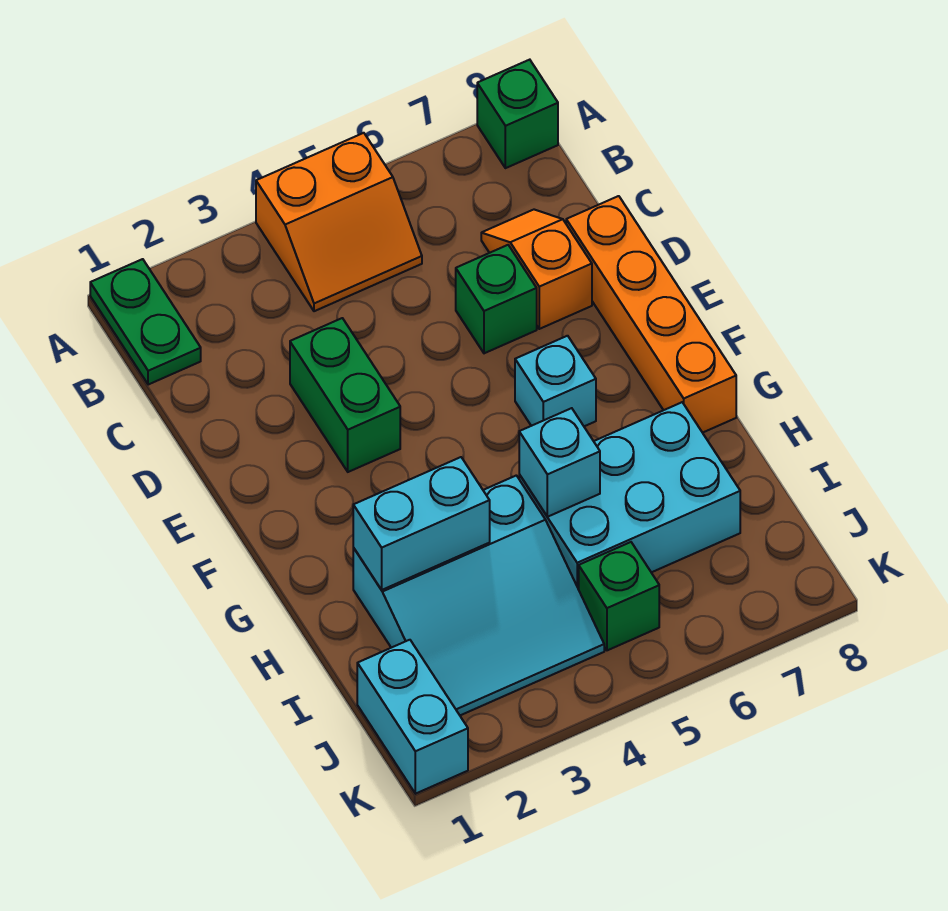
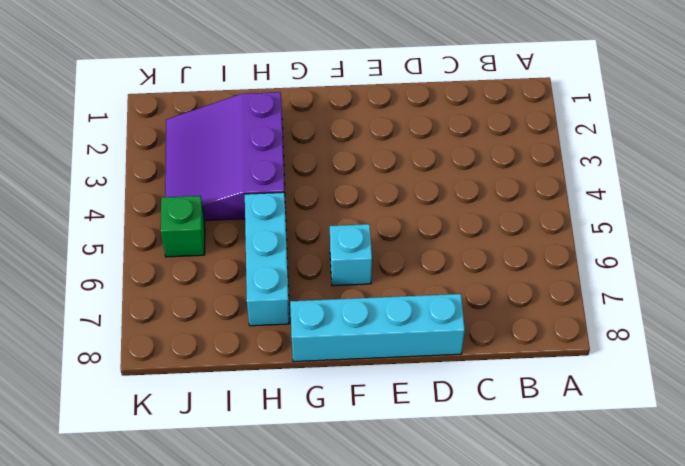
cyan brick D8:G8 level 1 -> orange brick D8:G8 level 1
purple slope H2:J4 level 1 top H -> cyan slope H2:J4 level 1 top H
cyan brick H5:H7 level 1 -> cyan brick H5:I7 level 1
none -> green plate A1:B1 level 1
none -> orange slope A4:B5 level 1 top A
none -> green brick A8 level 1

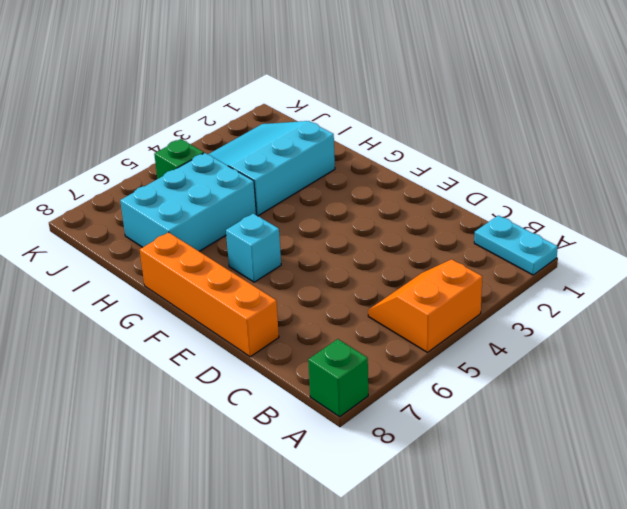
cyan plate A1:B1 level 1 -> green plate A1:B1 level 1
none -> orange slope C7:D7 level 1 top D
none -> green brick D3:E3 level 1
none -> green brick D6 level 1

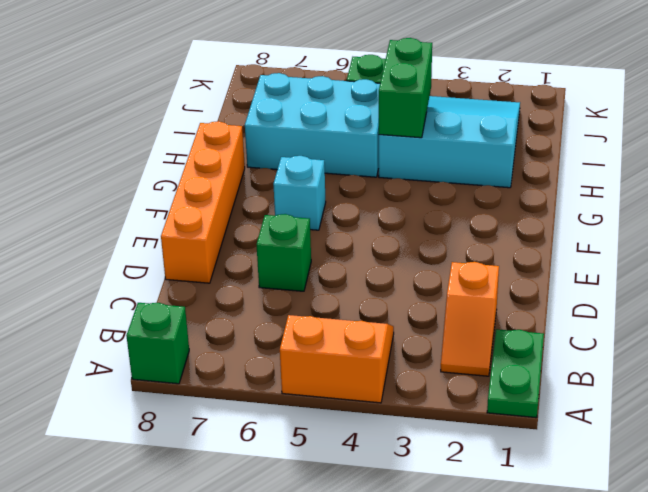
orange slope B2:C2 level 1 top C -> orange slope C7:D7 level 1 top D
green brick H4:I4 level 2 -> green brick D3:E3 level 1
none -> cyan brick J1:K1 level 1
none -> cyan brick H2:H3 level 2
none -> cyan brick H5 level 2

